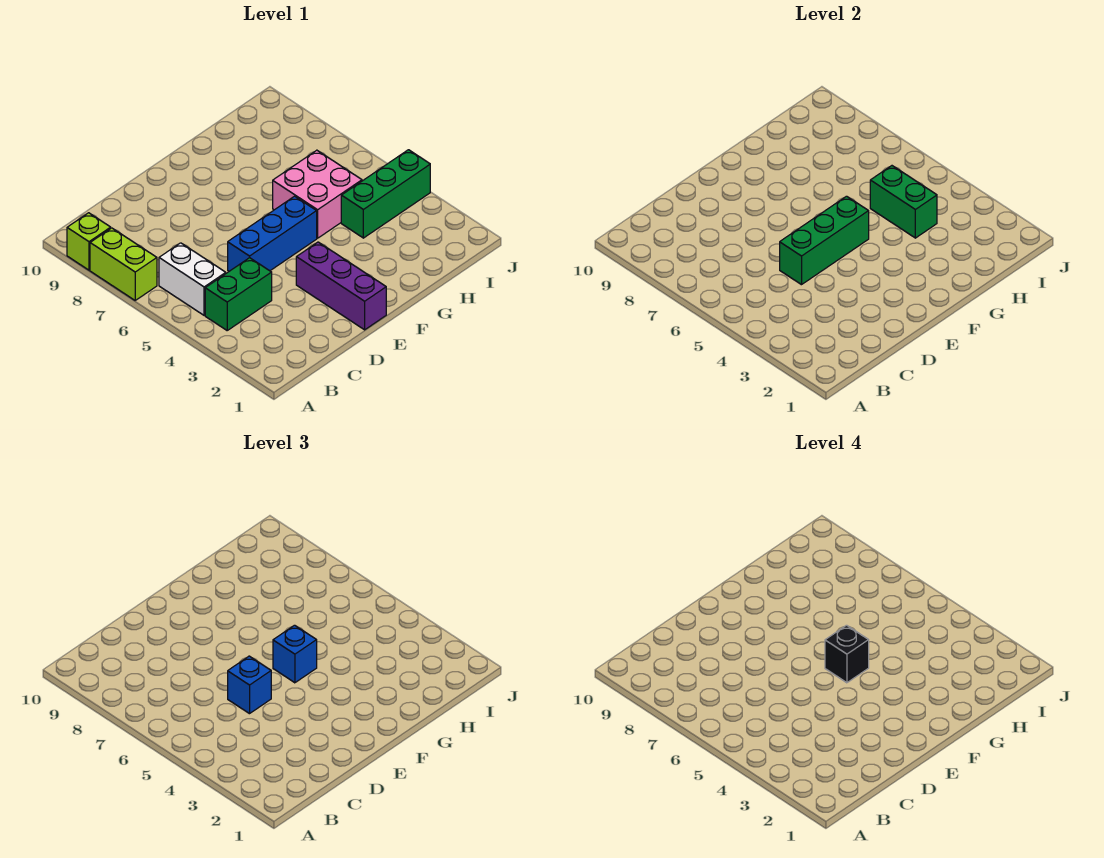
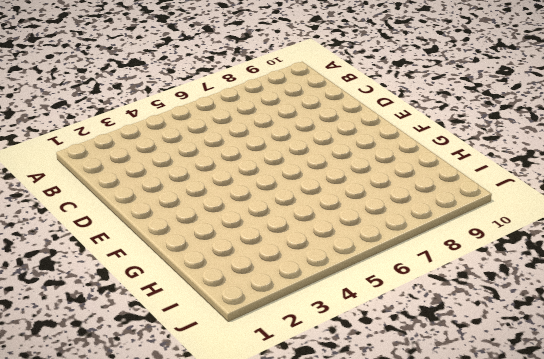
none -> lime brick A7:A8 level 1
none -> lime brick A9 level 1
none -> green brick B4:C4 level 1

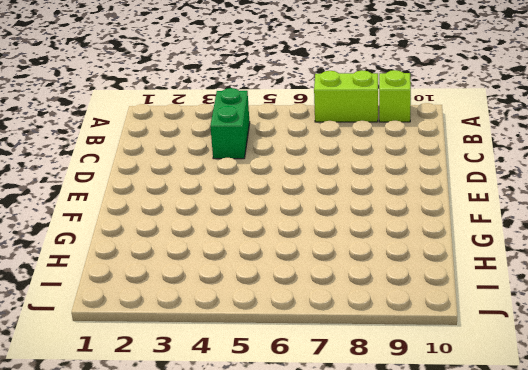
none -> white brick B5:B6 level 1
none -> blue brick D5:F5 level 1
none -> purple brick E1:E3 level 1

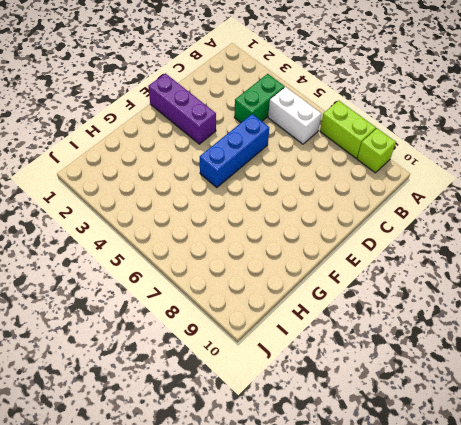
none -> pink brick G5:H6 level 1
none -> green brick H4:J4 level 1
none -> green brick D5:F5 level 2

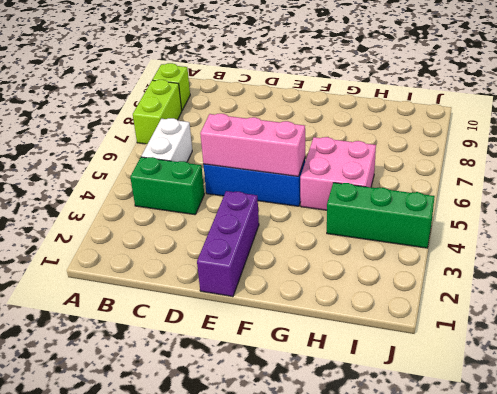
pink brick D5:F5 level 2 -> green brick D5:F5 level 2
none -> green brick H4:H5 level 2
none -> blue brick D5 level 3
none -> blue brick F5 level 3

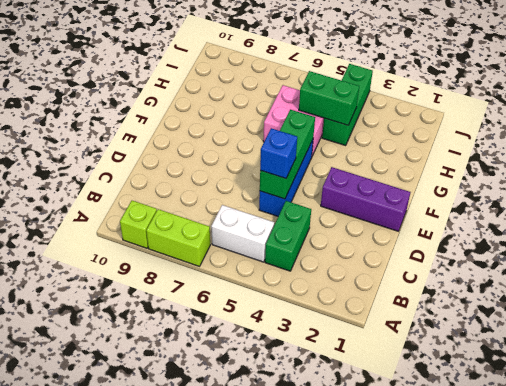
none -> blue brick F5 level 3
none -> black brick F5 level 4

